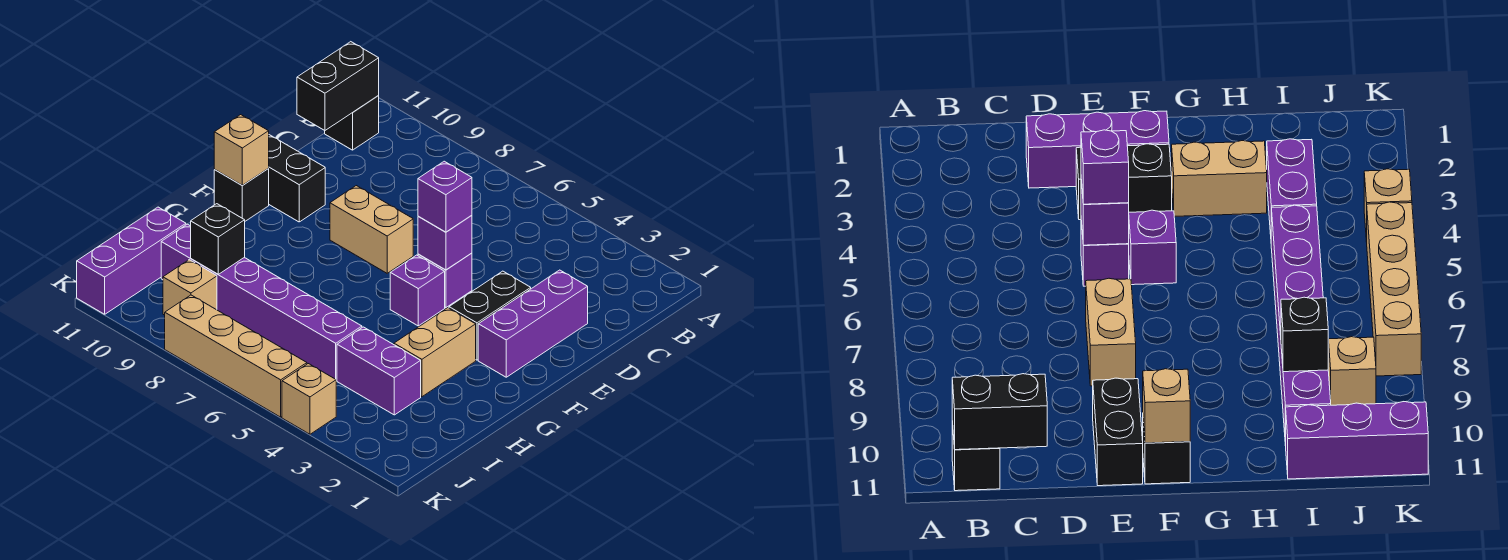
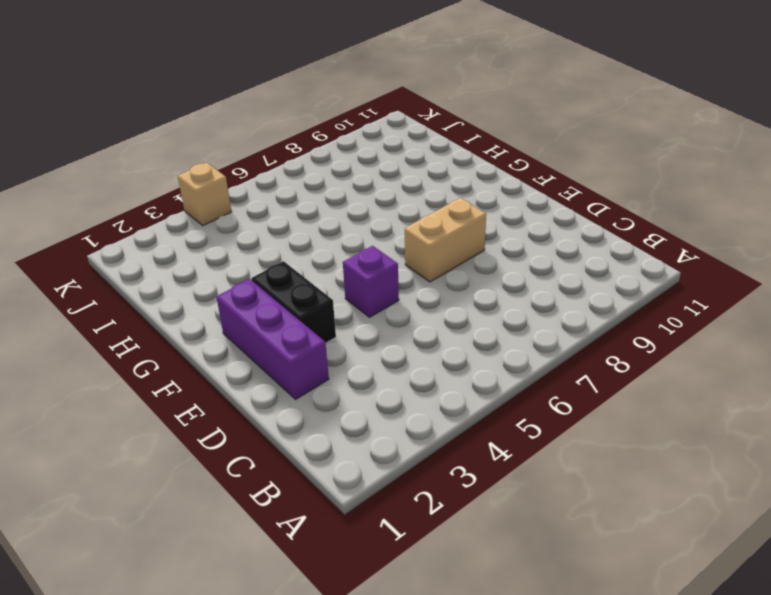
none -> black brick B11 level 1
none -> black brick E10:E11 level 1
none -> purple brick F5 level 1

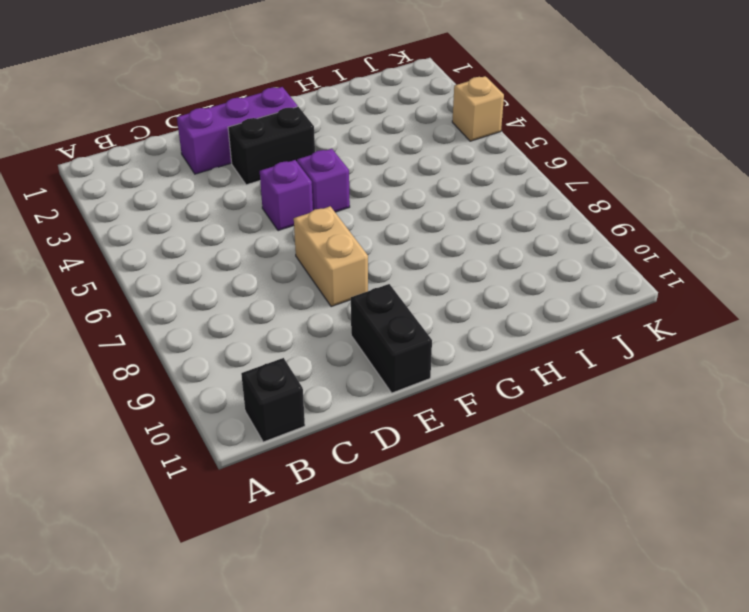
none -> black brick F11 level 1
none -> tan brick G3:H3 level 1
none -> purple brick I3:I4 level 1

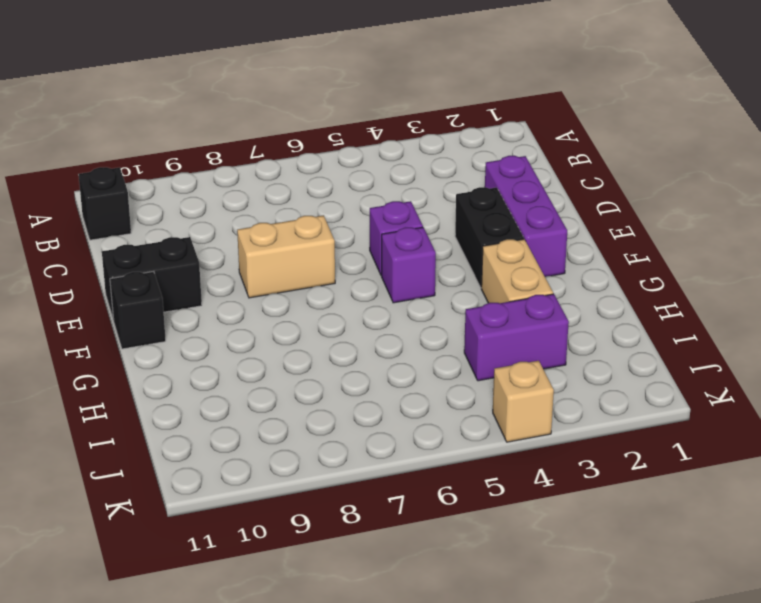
none -> purple brick I5:I10 level 1
none -> purple brick I11:K11 level 1
none -> tan brick J9 level 1

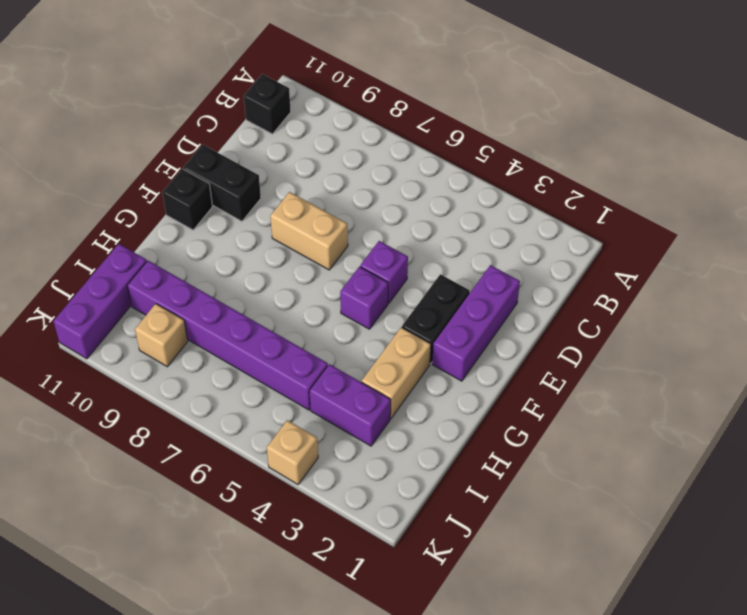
none -> tan brick K5:K8 level 1
none -> black brick B11:C11 level 2
none -> purple brick E5 level 2

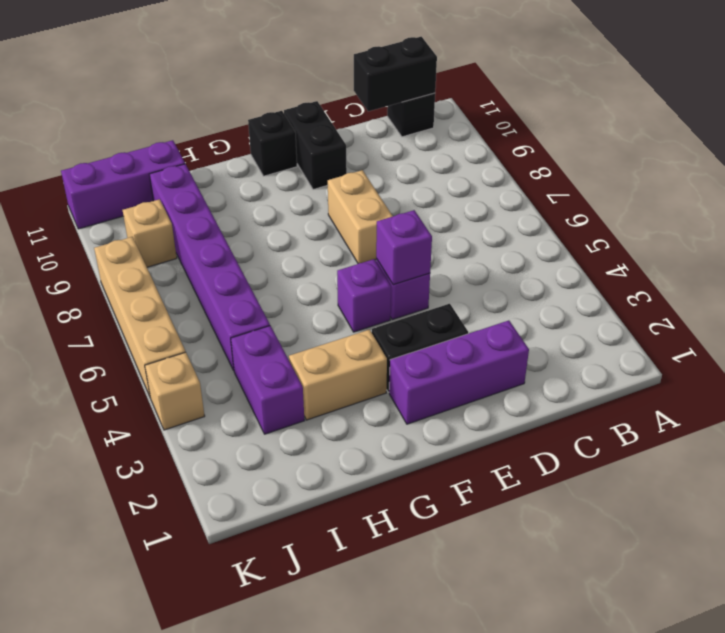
none -> tan brick F11 level 2
none -> black brick I9 level 2
none -> purple brick E5 level 3

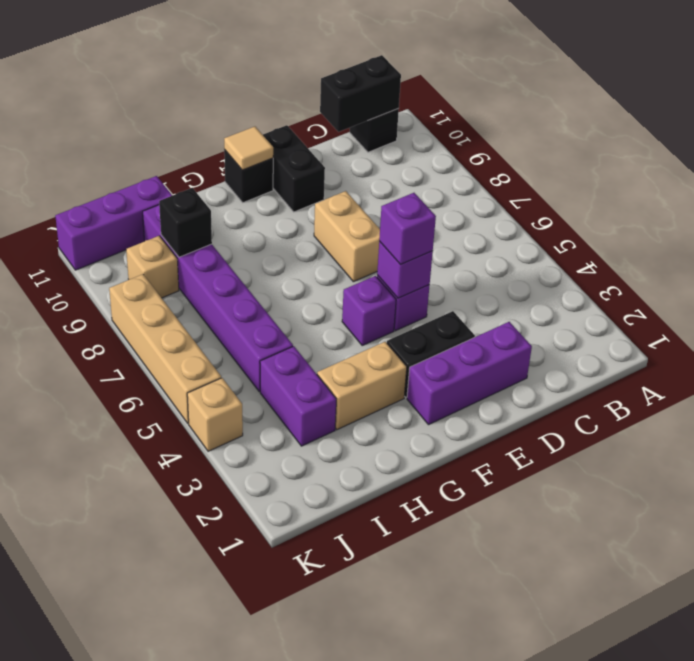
tan tile F11 level 2 -> tan brick F11 level 2

